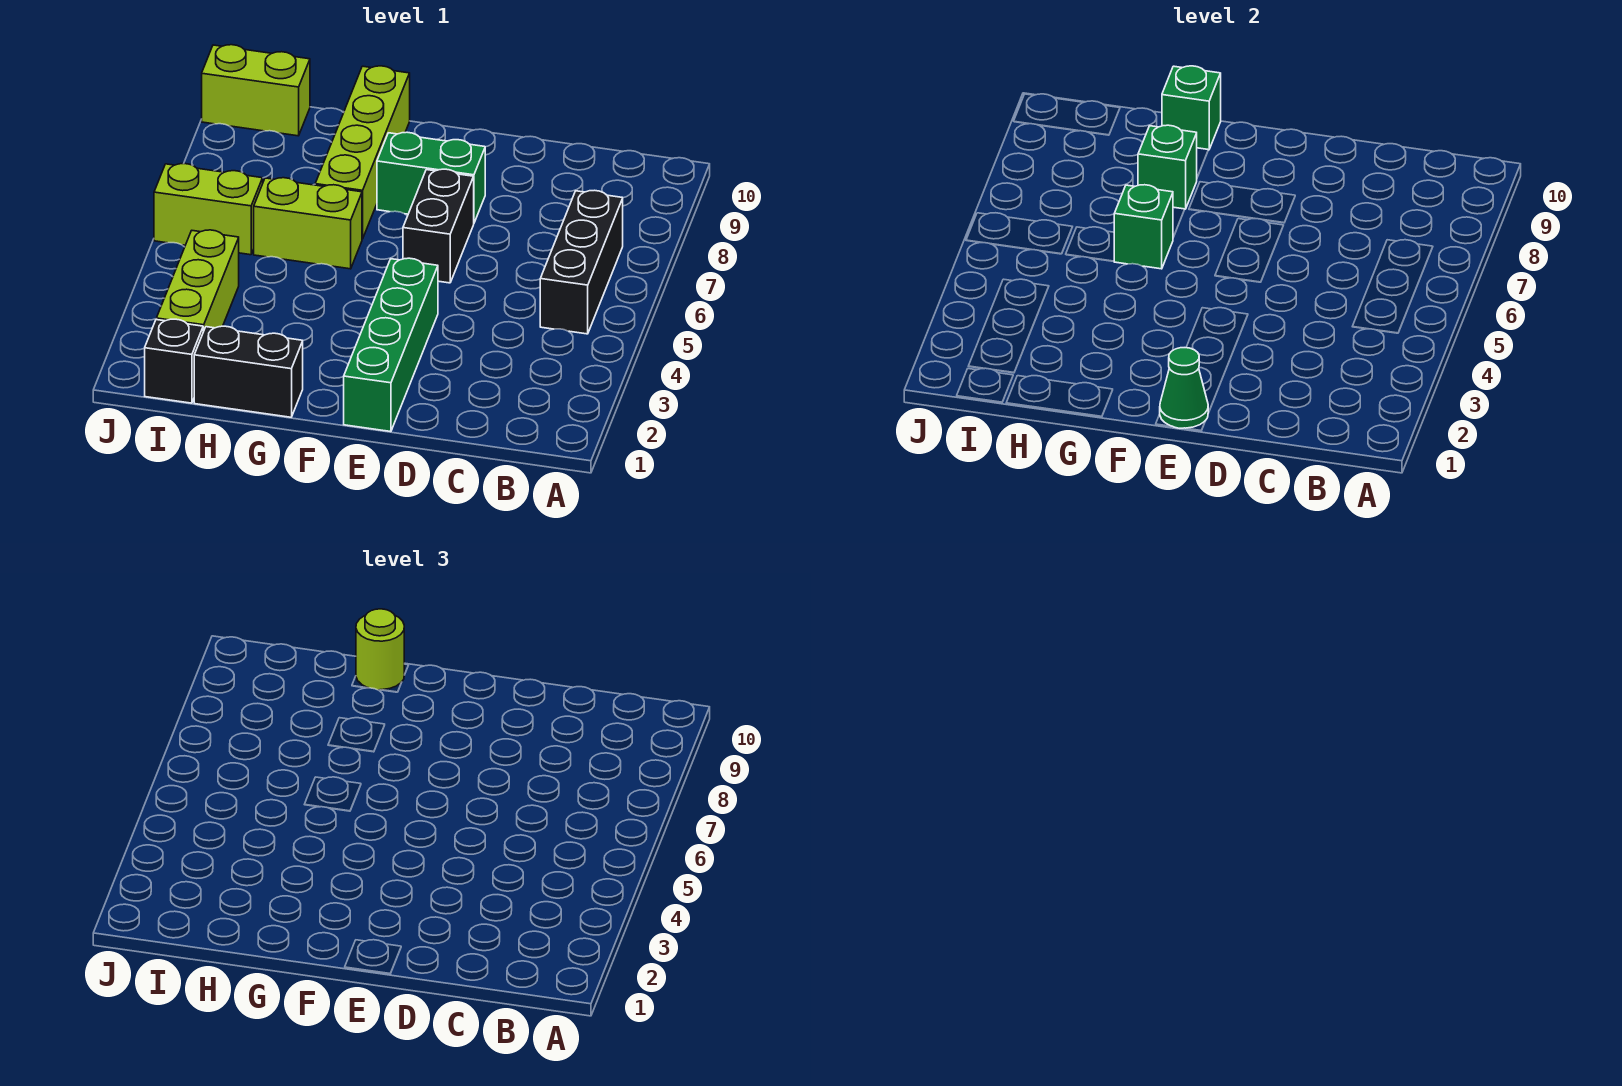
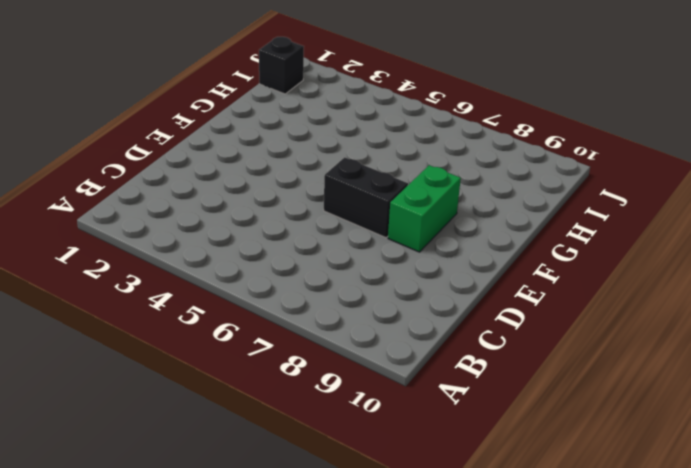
none -> black brick B5:B7 level 1
none -> green brick E1:E4 level 1
none -> black brick G1:H1 level 1

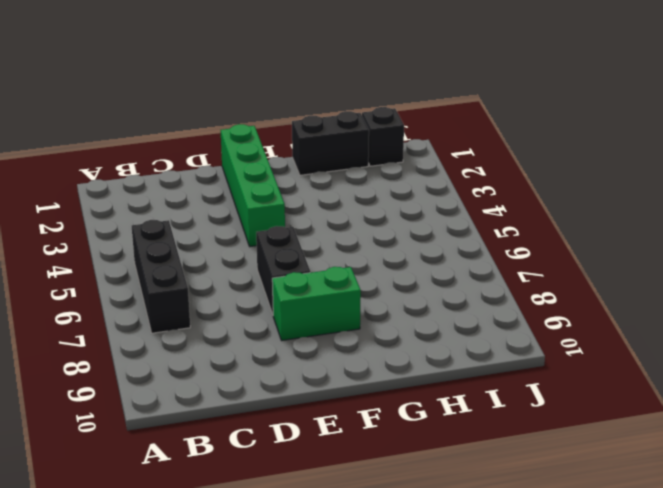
none -> lime brick G6:H6 level 1
none -> lime brick G7:G10 level 1
none -> lime brick I2:I4 level 1

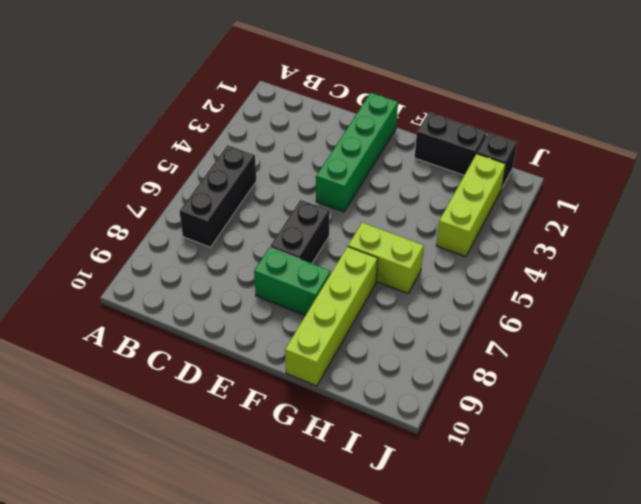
none -> lime brick I6:J6 level 1
none -> lime brick I10:J10 level 1
none -> green cone E1 level 2

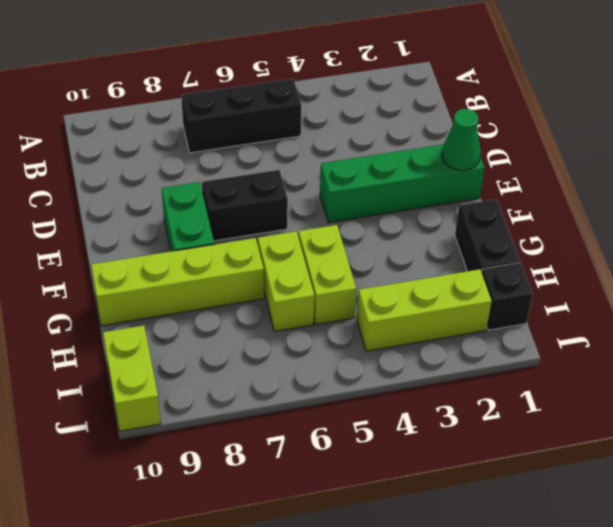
lime brick G5:H5 level 1 -> lime brick I6:J6 level 1
none -> green brick G6 level 2
none -> green brick G8 level 2
none -> green brick G10 level 2

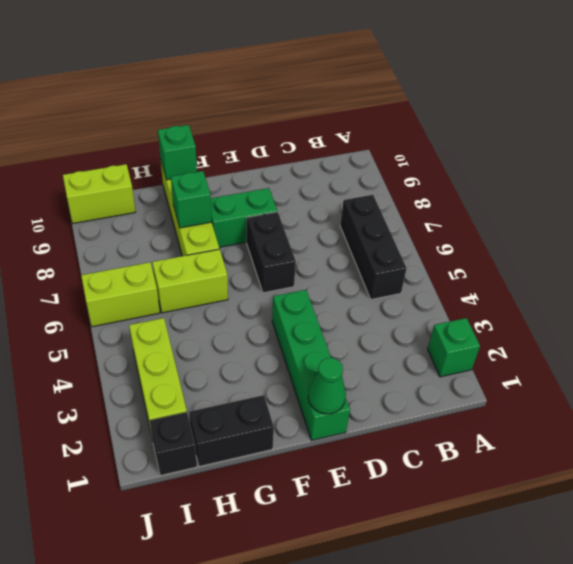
green brick A2 level 1 -> green brick G6 level 2
none -> lime round brick G10 level 3

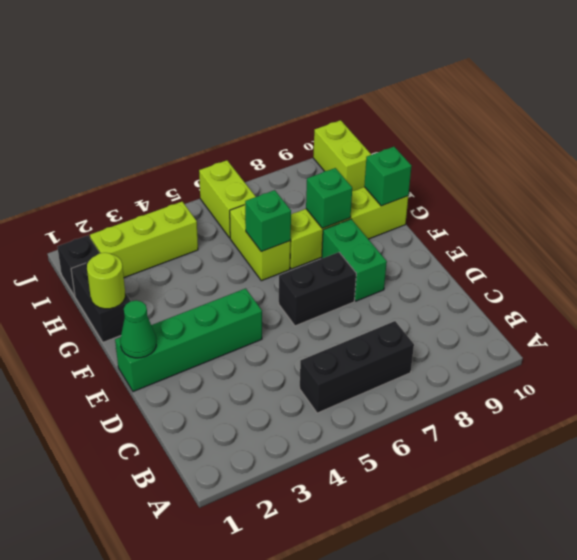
lime round brick G1 level 2 -> lime round brick G10 level 3

